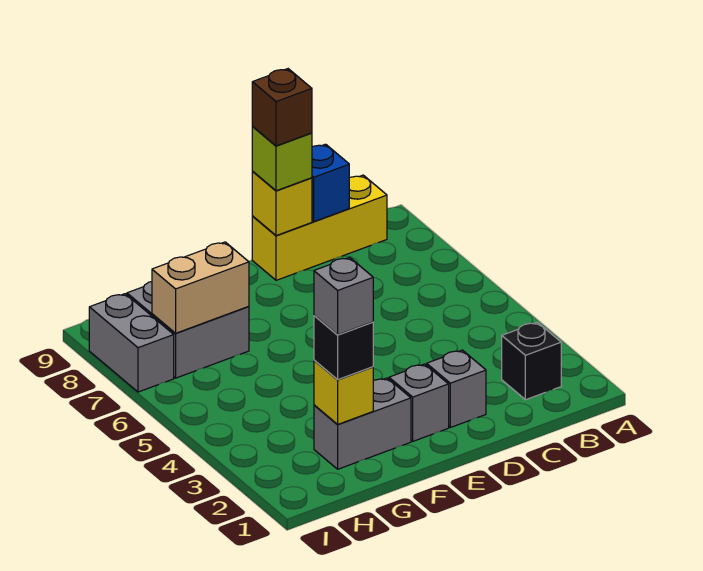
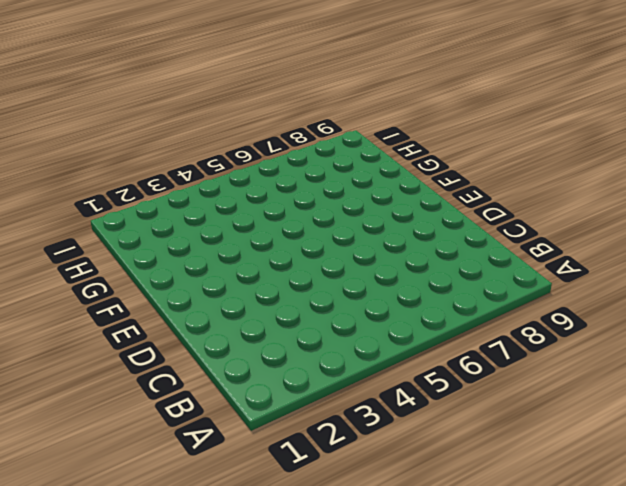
none -> black brick B2 level 1
none -> yellow brick B9:D9 level 1
none -> grey brick D2 level 1

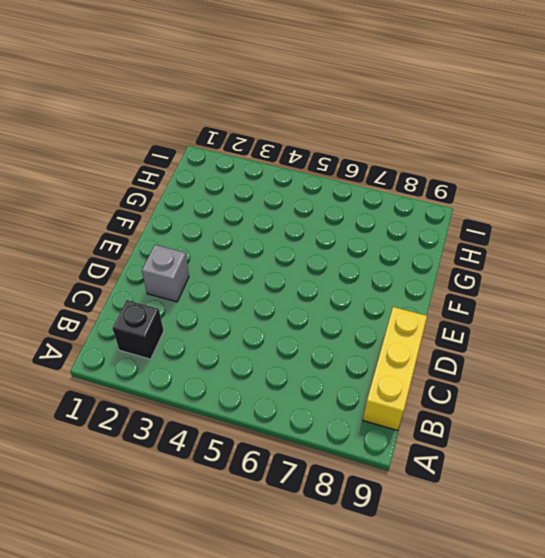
none -> grey brick E2 level 1
none -> grey brick F2:G2 level 1
none -> grey brick G7:H8 level 1

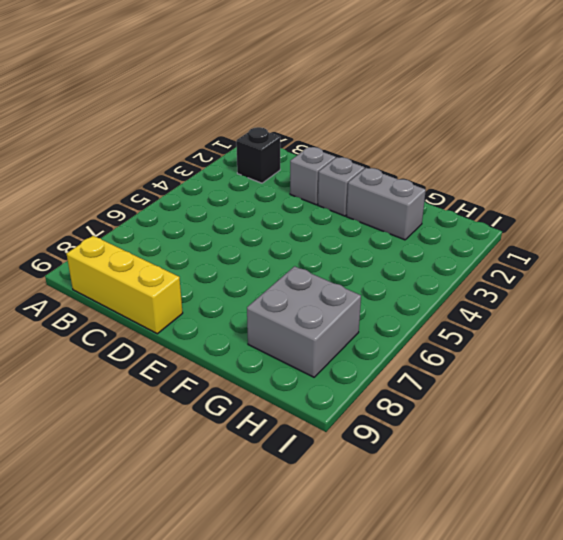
none -> grey brick I7:I8 level 1
none -> blue brick C9 level 2
none -> yellow brick D9 level 2

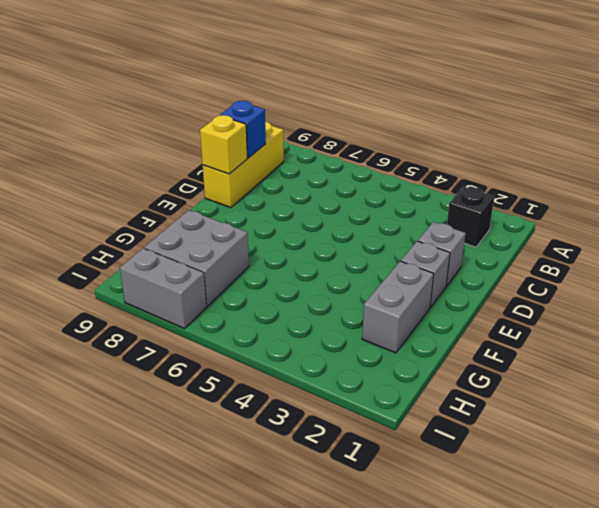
none -> yellow brick G2 level 2
none -> tan brick G7:H7 level 2
none -> lime brick D9 level 3

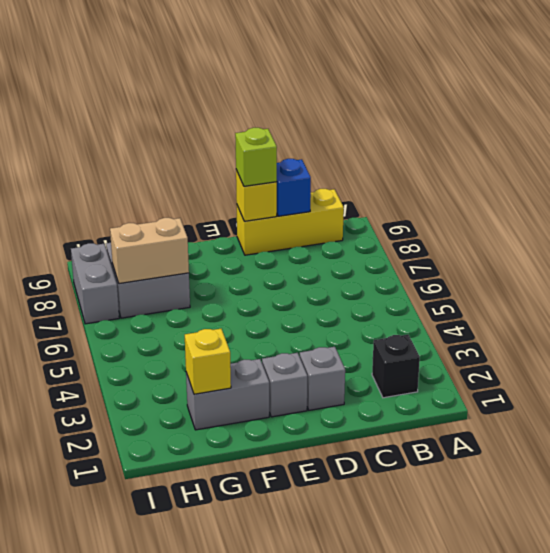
none -> black brick G2 level 3
none -> brown brick D9 level 4
none -> grey brick G2 level 4

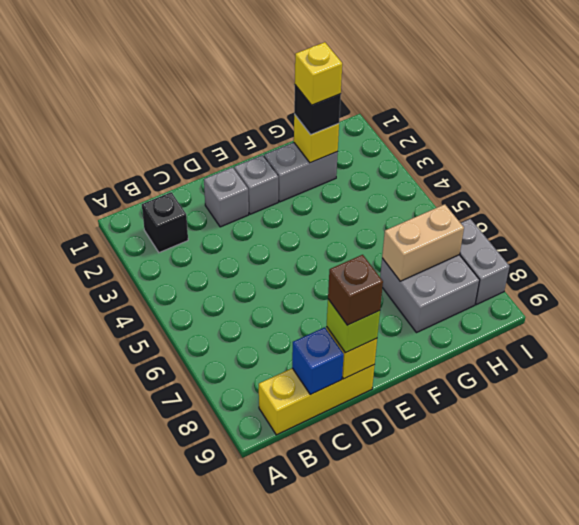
yellow brick G2 level 4 -> grey brick G2 level 4

